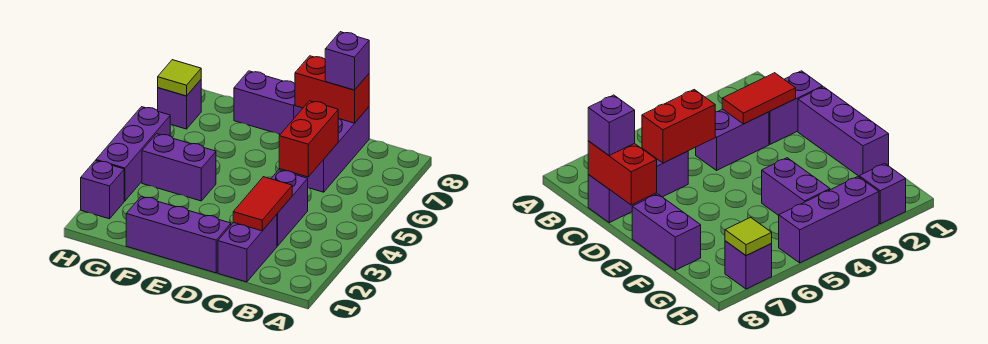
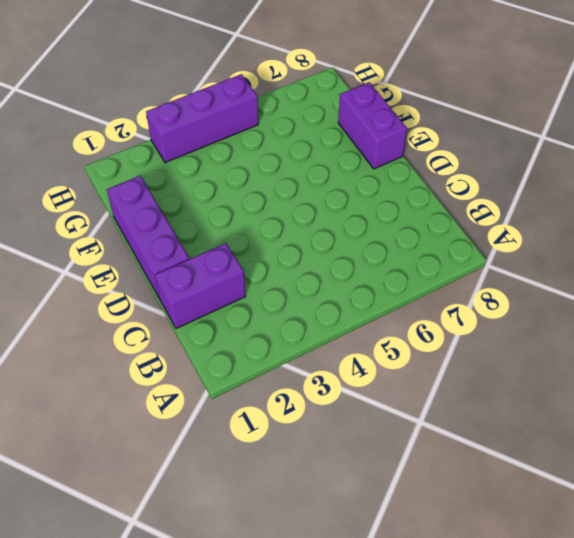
none -> purple brick C3:C4 level 1
none -> purple brick C6:C8 level 1
none -> purple brick F4:G4 level 1

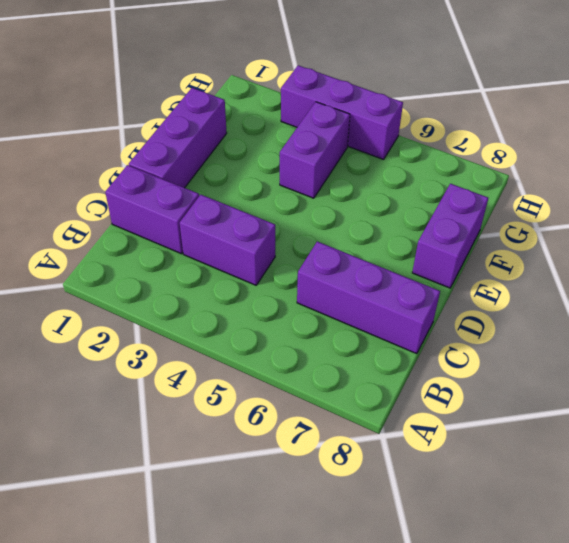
none -> purple brick H2 level 1
none -> purple brick H7 level 1
none -> red tile C2:C3 level 2

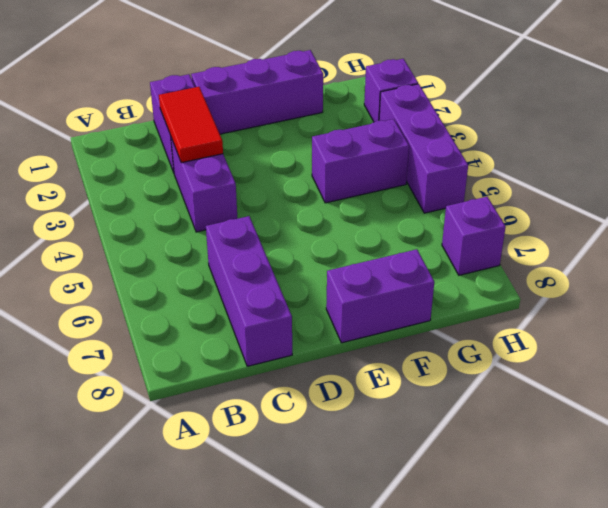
none -> red brick C5:C6 level 2
none -> red brick C8:D8 level 2
none -> lime tile H7 level 2

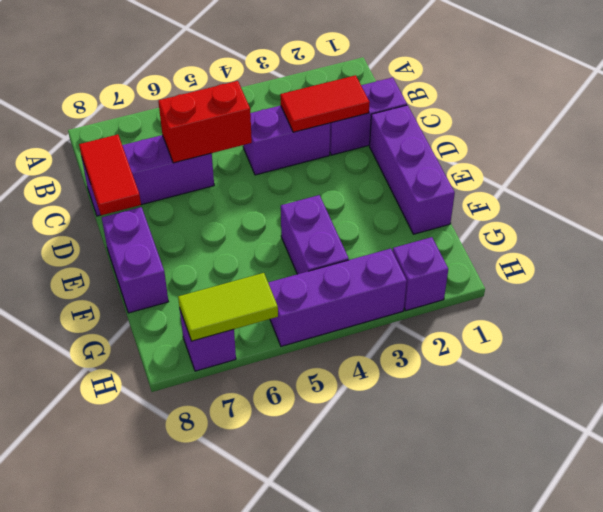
red tile C8:D8 level 2 -> red brick C8:D8 level 2
lime tile H6:H7 level 2 -> lime tile H7 level 2
none -> purple brick C8 level 3

